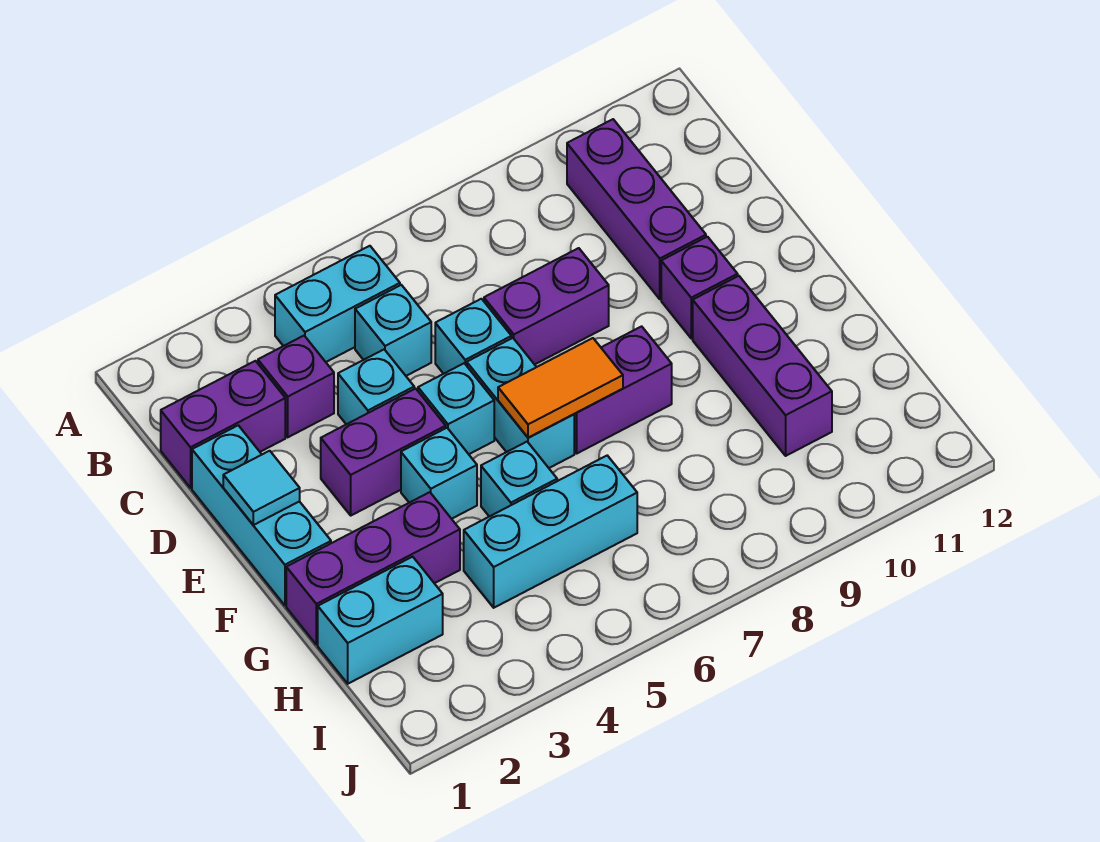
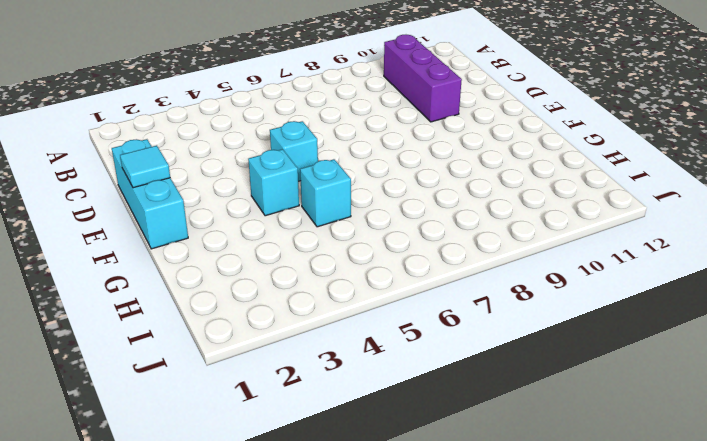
none -> cyan brick B4:B5 level 1
none -> purple brick C1:C2 level 1
none -> purple brick C3 level 1

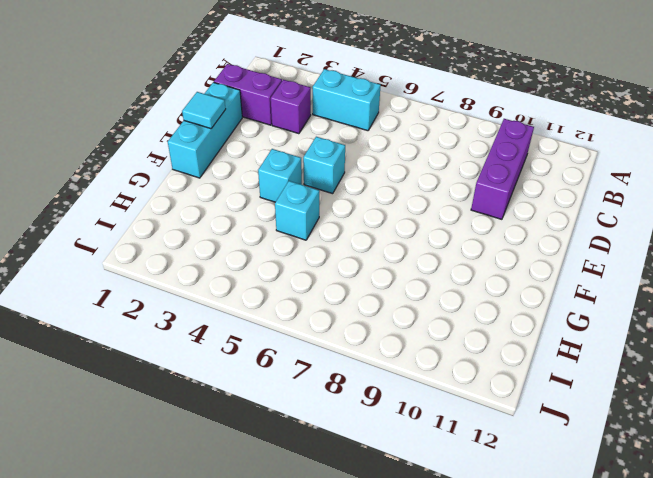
none -> cyan brick C5 level 1
none -> cyan brick D4 level 1
none -> cyan brick D6 level 1

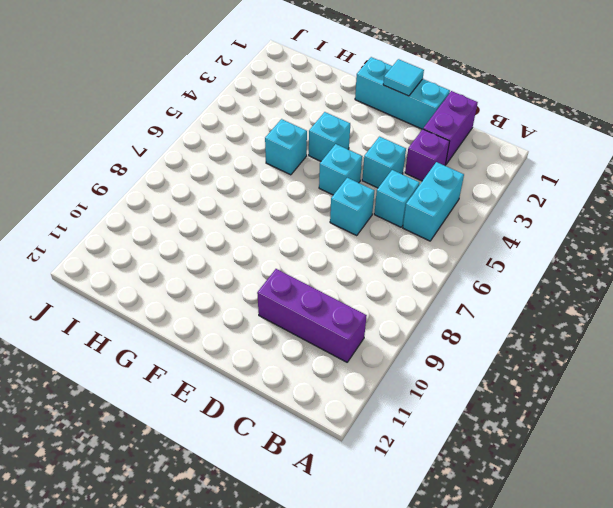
none -> purple brick D7:D8 level 1
none -> purple brick E3:E4 level 1
none -> cyan brick E6:F6 level 1

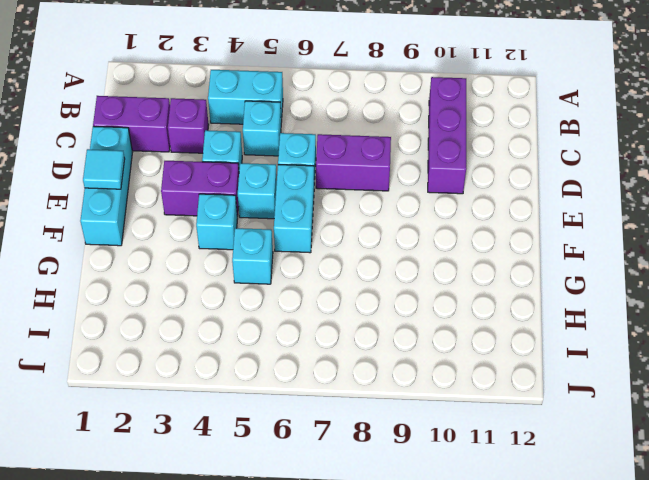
none -> purple brick E10 level 1
none -> purple brick F7:F8 level 1
none -> purple brick F10:H10 level 1

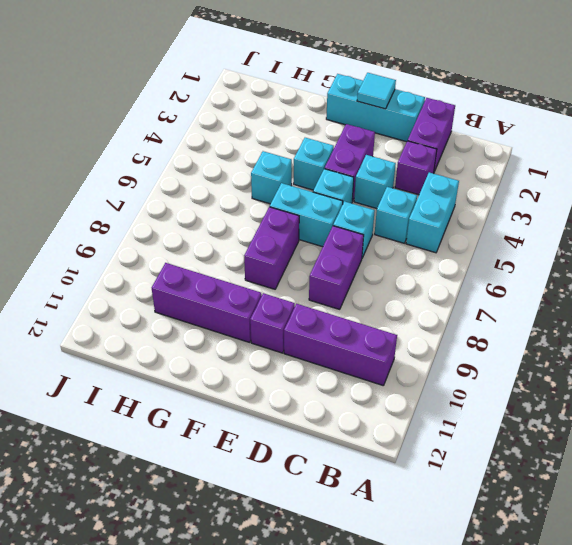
none -> purple brick G1:G3 level 1
none -> cyan brick H1:H2 level 1
none -> cyan brick H4:H6 level 1

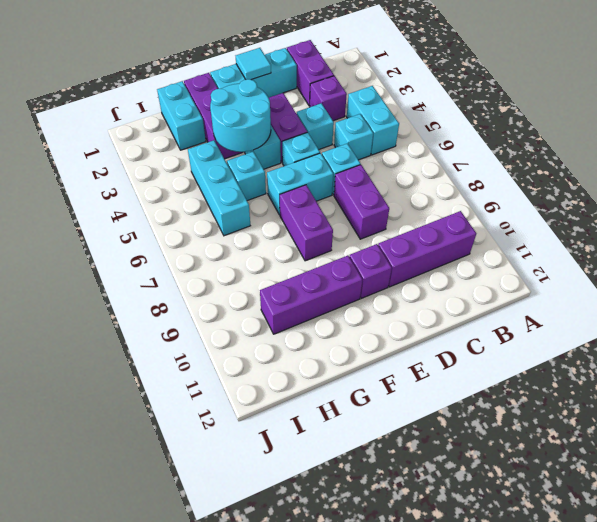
cyan round brick F3:G4 level 2 -> none
none -> orange tile F6:F7 level 2

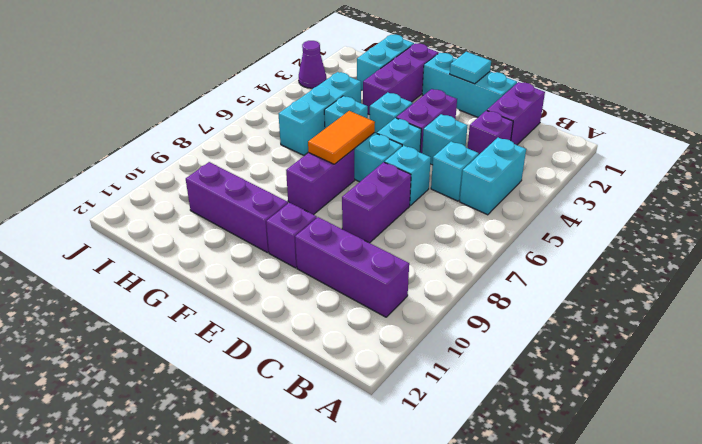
purple cone J3 level 1 -> none

